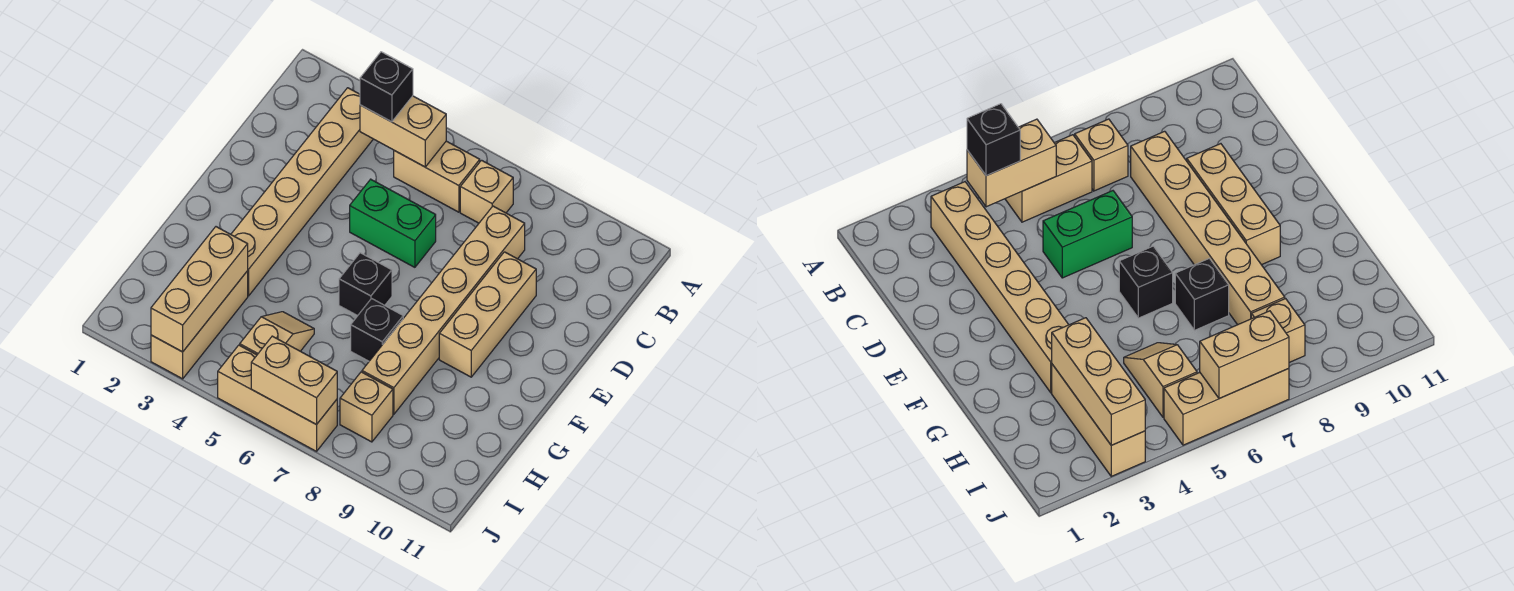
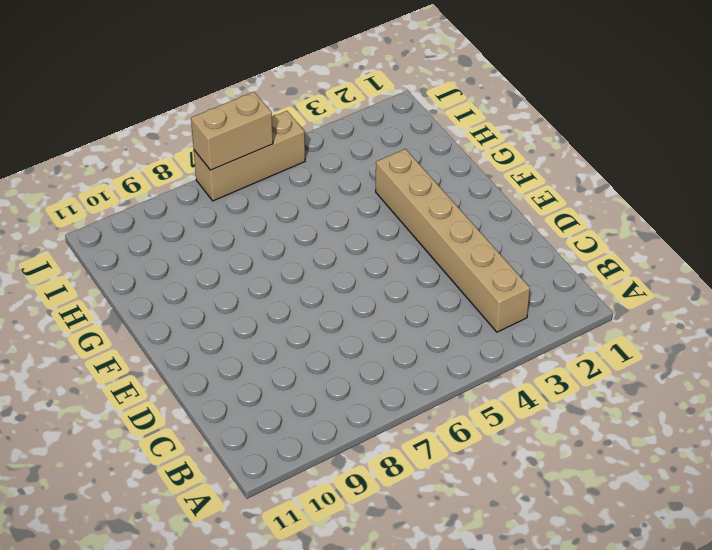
none -> tan brick B5:B6 level 1
none -> tan brick B7 level 1
none -> tan brick C8:H8 level 1

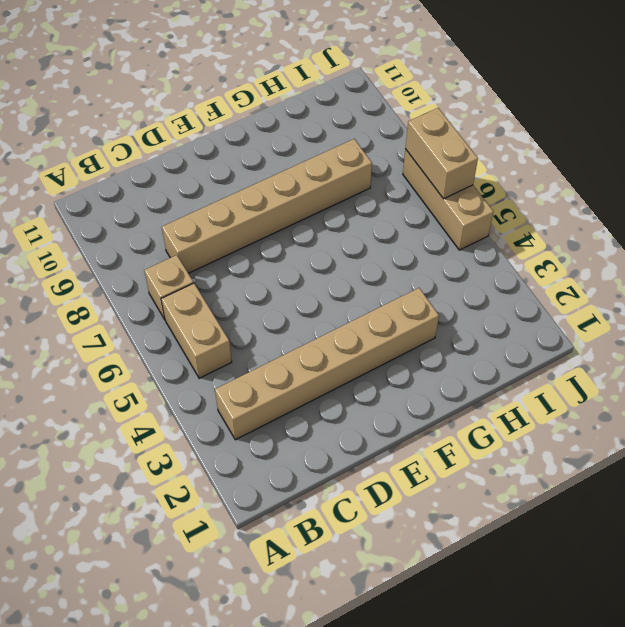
none -> green brick D5:D6 level 1
none -> tan brick D9:F9 level 1
none -> black brick F6 level 1

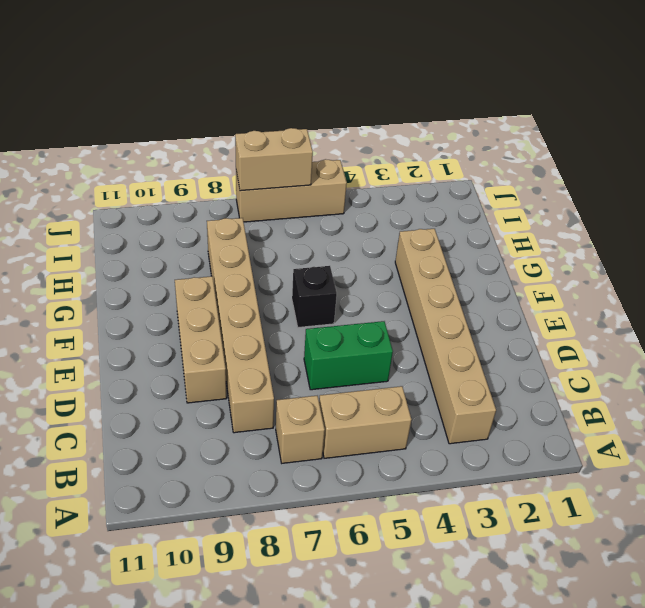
none -> black brick G7 level 1
none -> tan brick H3:J3 level 1
none -> tan slope H5:I5 level 1 top I

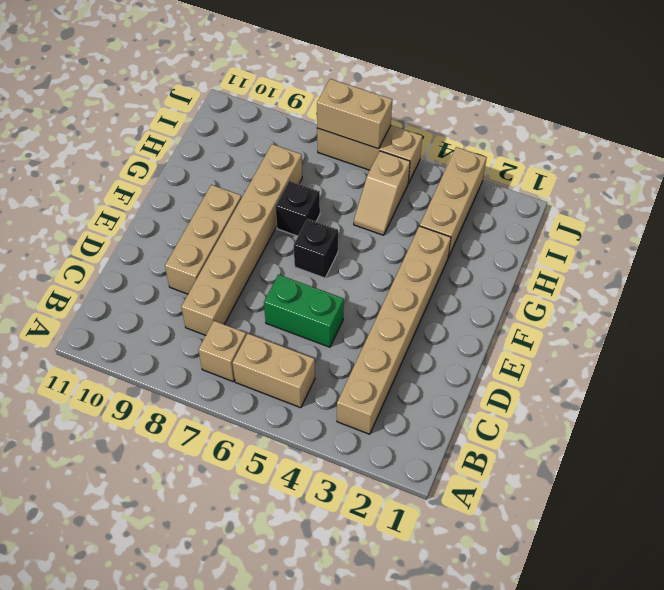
none -> tan brick I8 level 1
none -> tan brick B4:B5 level 2
none -> tan brick H3:J3 level 2

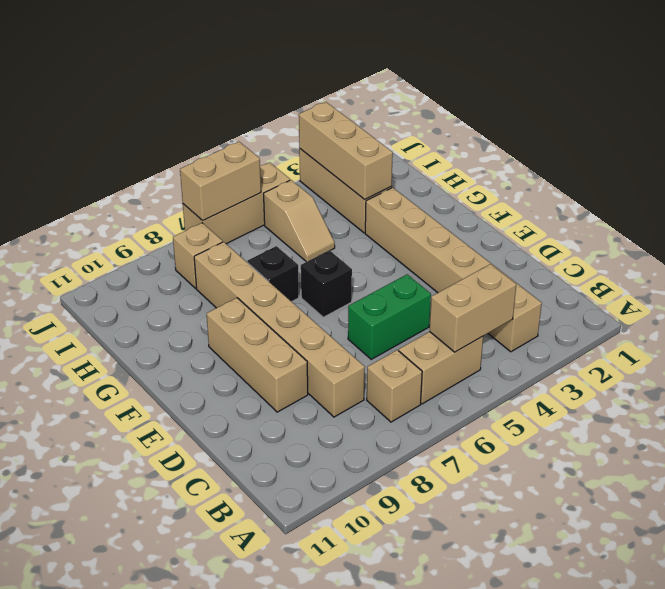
none -> black brick B4 level 3

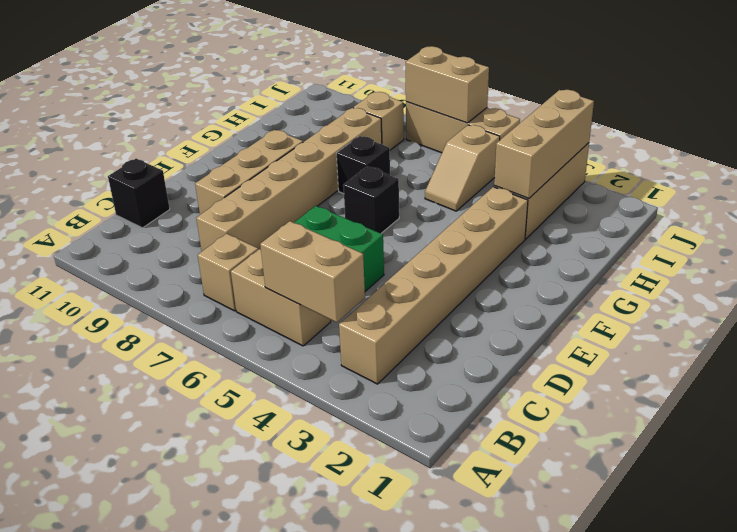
black brick C11 level 1 -> black brick B4 level 3

